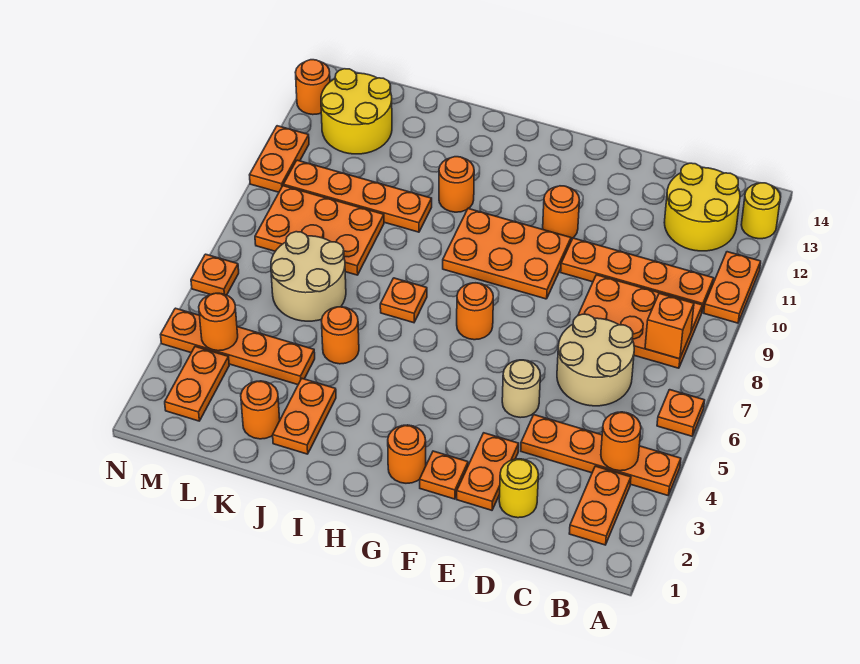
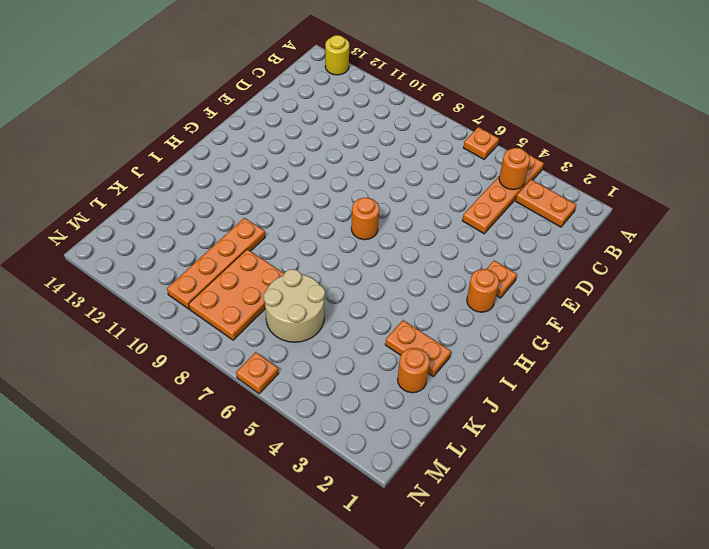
none -> orange plate A10:A11 level 1
none -> orange plate B8:D9 level 1
none -> orange plate B10:E10 level 1
none -> yellow round brick B12:C13 level 1

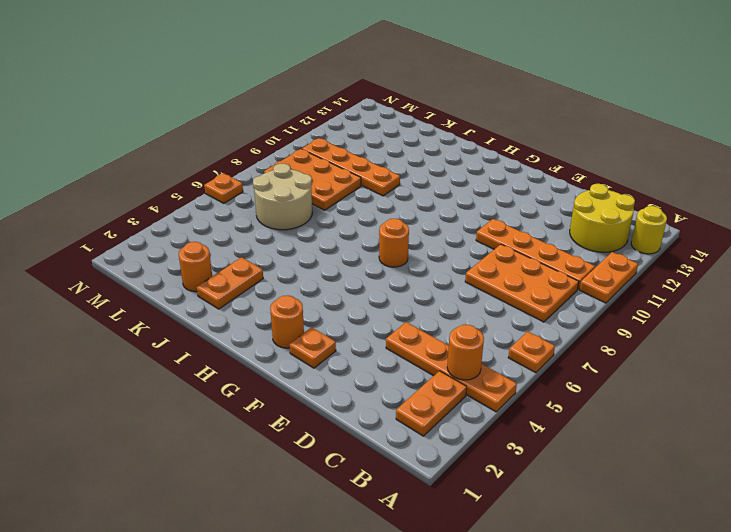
none -> tan round brick C6:D7 level 1
none -> yellow round brick D2 level 1
none -> orange plate E2:E3 level 1
none -> tan round brick E5 level 1

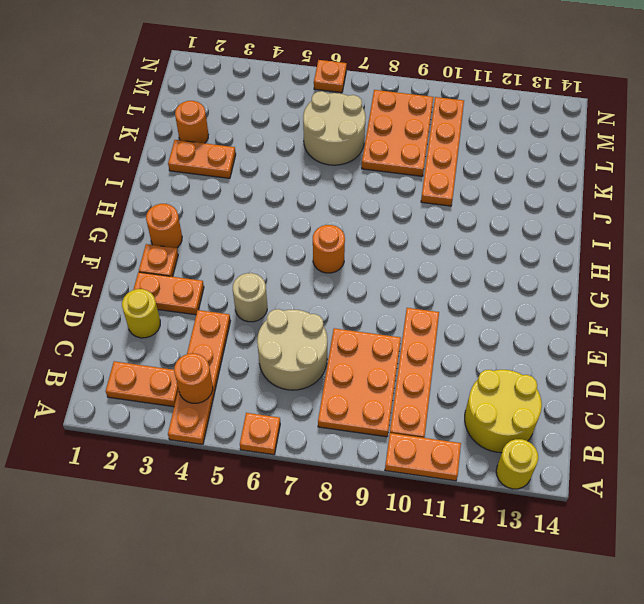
none -> orange plate F9:H10 level 1
none -> orange round brick F11 level 1
none -> orange plate I7 level 1
none -> orange round brick I11 level 1

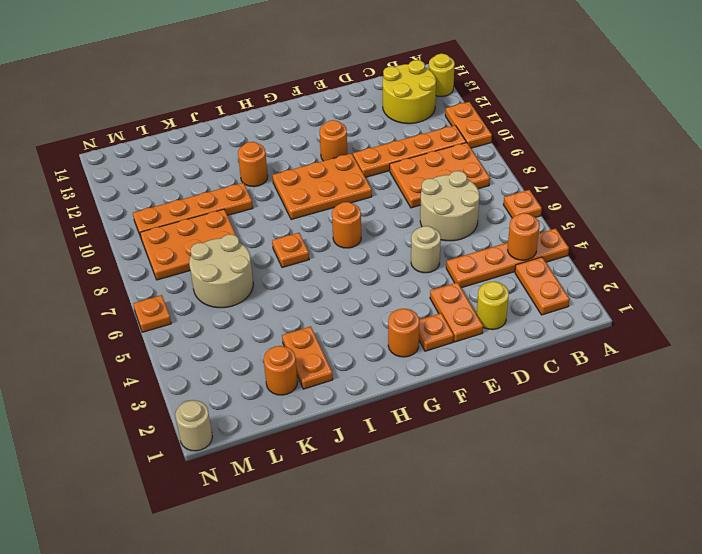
tan round brick N1 level 1 -> none
none -> orange round brick J5 level 1
none -> orange plate K4:N4 level 1
none -> yellow round brick L12:M13 level 1
none -> orange plate M2:M3 level 1

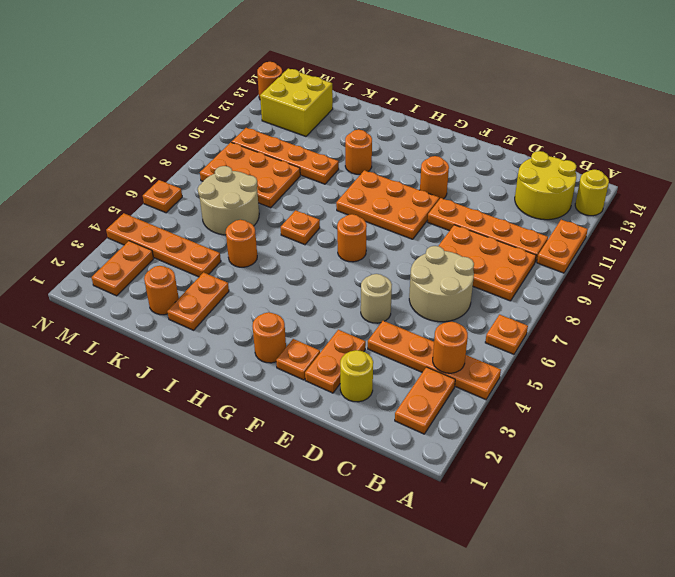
yellow brick L12:M13 level 1 -> yellow round brick L12:M13 level 1
none -> orange plate N10:N11 level 1
none -> orange brick B8 level 2
none -> orange round brick M4 level 2

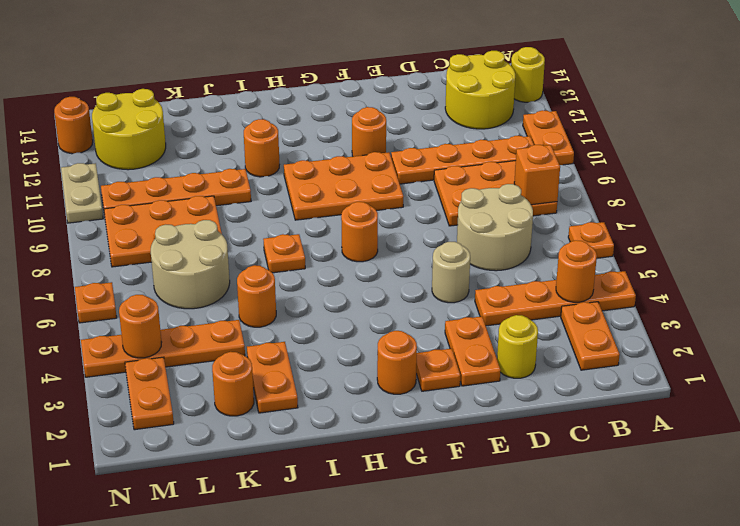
tan plate N10:N11 level 1 -> orange plate N10:N11 level 1

